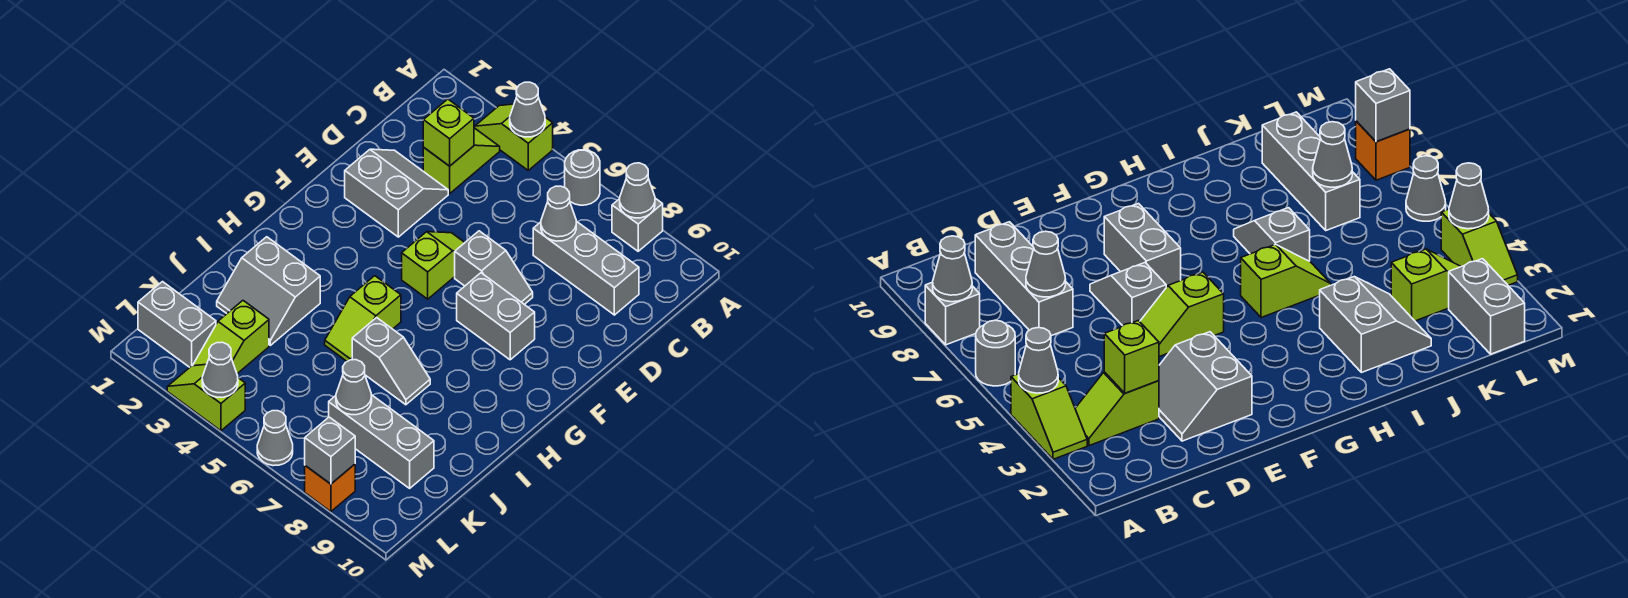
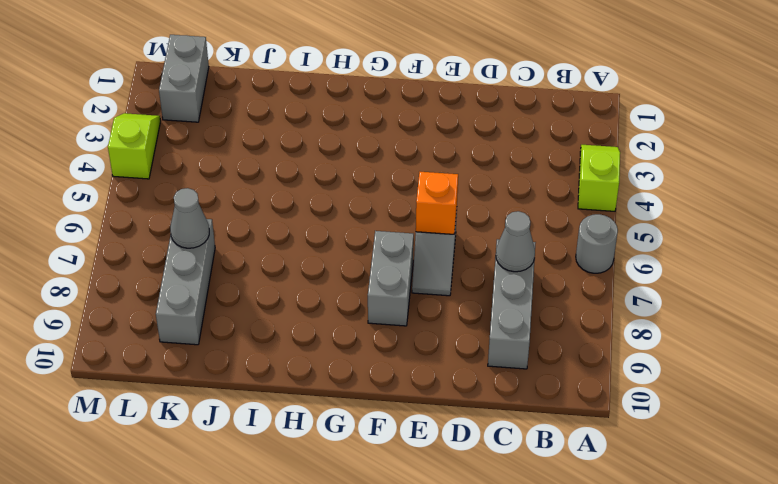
orange brick E6 level 2 -> orange brick M8 level 1
none -> grey brick A8 level 1
none -> lime slope B3:C3 level 1 top C
none -> grey slope D2:E3 level 1 top E

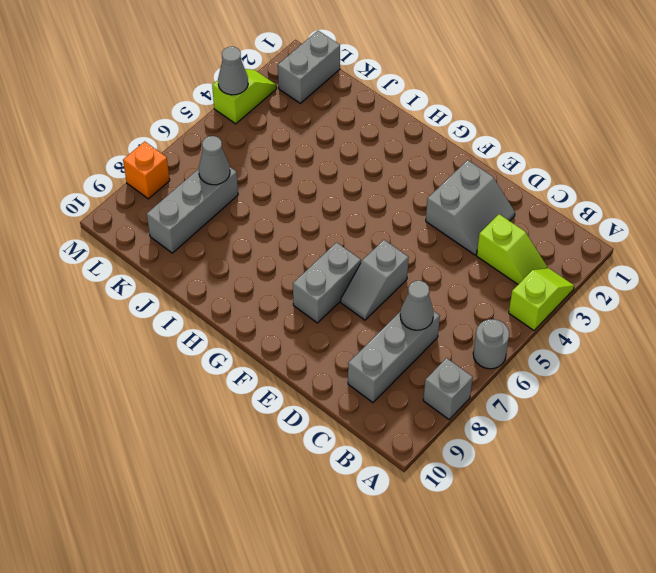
none -> lime slope E5:F5 level 1 top F
none -> lime slope H5:I5 level 1 top H
none -> grey slope I2:J3 level 1 top I

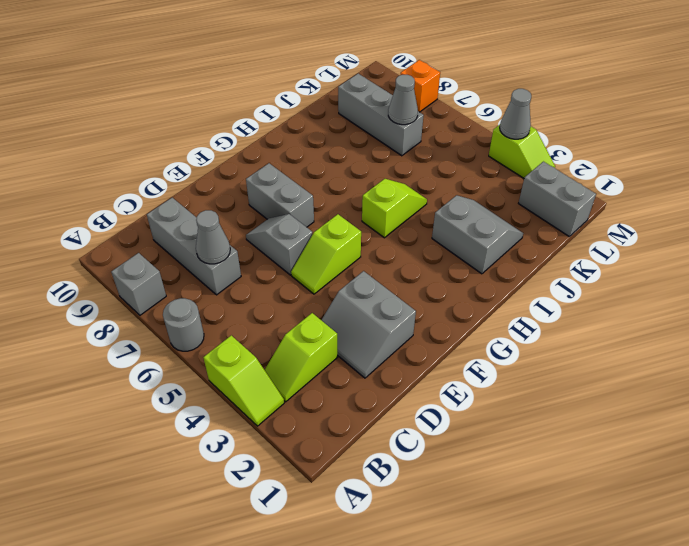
none -> grey slope I6:I7 level 1 top 6
none -> lime slope K3:L3 level 1 top K
none -> grey cone M6 level 1

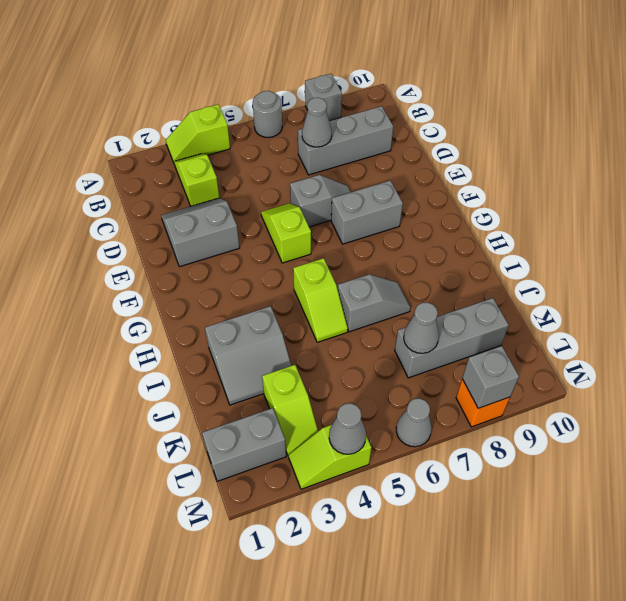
none -> grey cone A4 level 2
none -> grey cone A8 level 2
none -> lime brick C3 level 2

